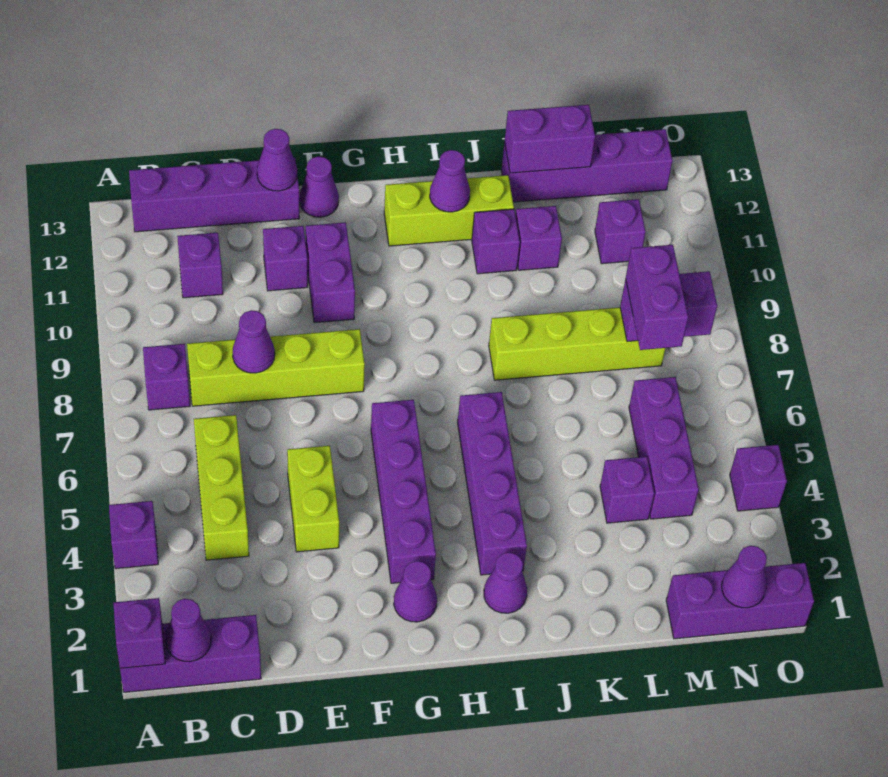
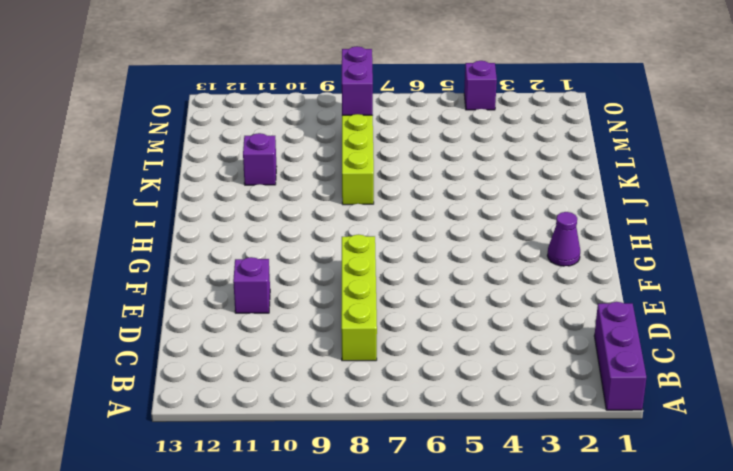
none -> purple brick A4 level 1
none -> purple brick B8 level 1
none -> purple brick B13:E13 level 1
none -> lime brick C4:C6 level 1

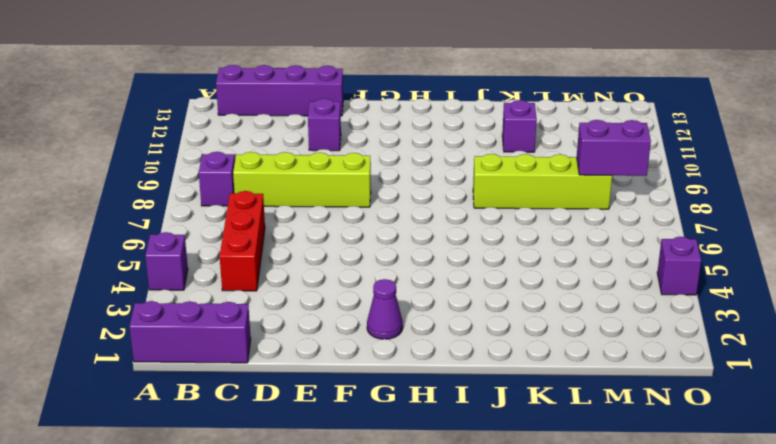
red brick C4:C6 level 1 -> lime brick C4:C6 level 1
none -> purple brick C11 level 1
none -> lime brick E4:E5 level 1
none -> purple brick F10:F11 level 1
none -> purple cone F13 level 1

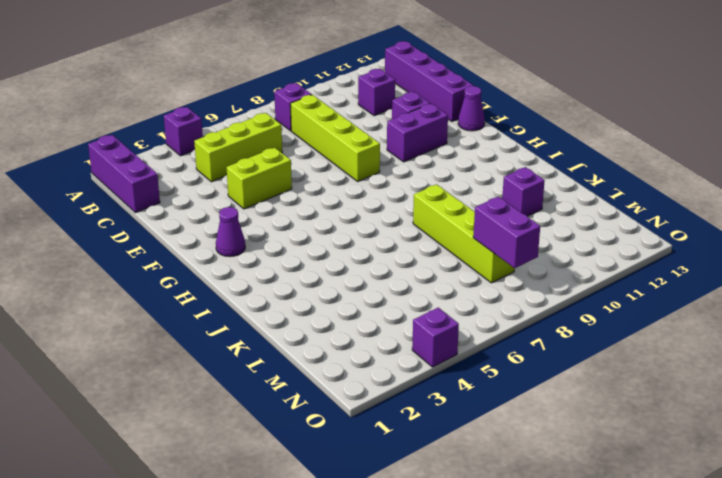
none -> purple brick G3:G6 level 1
none -> lime brick H12:J12 level 1
none -> purple cone I2 level 1
none -> purple brick I3:I6 level 1

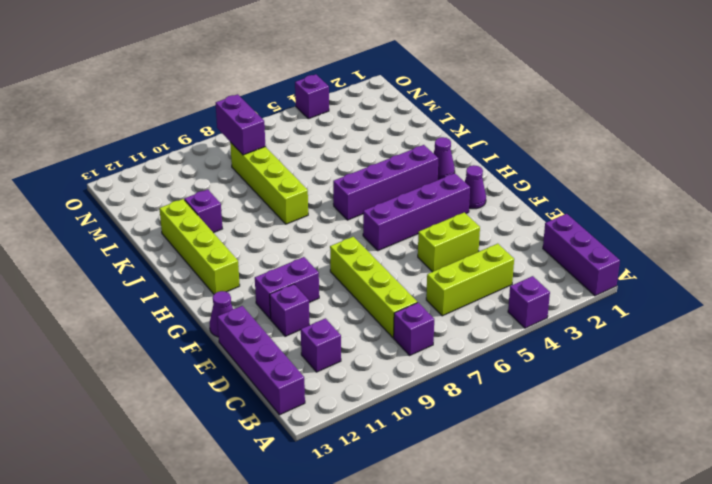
lime brick H12:K12 level 1 -> lime brick H12:J12 level 1
none -> purple brick J11 level 1
none -> purple brick K13:N13 level 1
none -> purple brick L4 level 1
none -> purple brick M1:O1 level 1

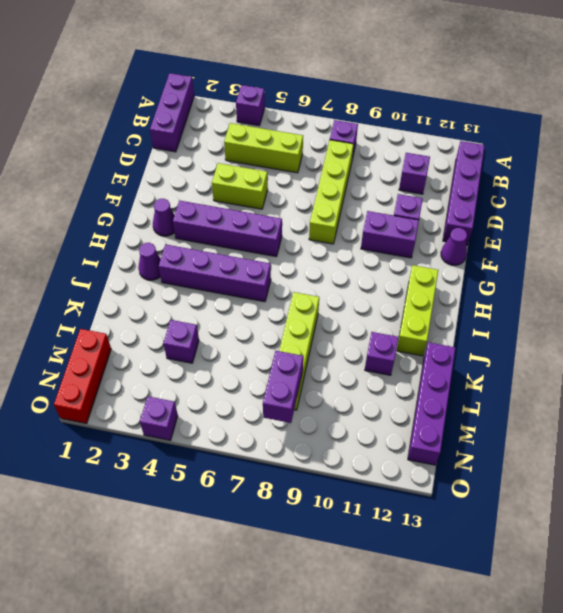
red brick M1:O1 level 1 -> purple brick M1:O1 level 1
none -> purple brick J11 level 1
none -> purple brick M4:M6 level 1
none -> purple brick M11 level 1
none -> purple brick A1 level 2

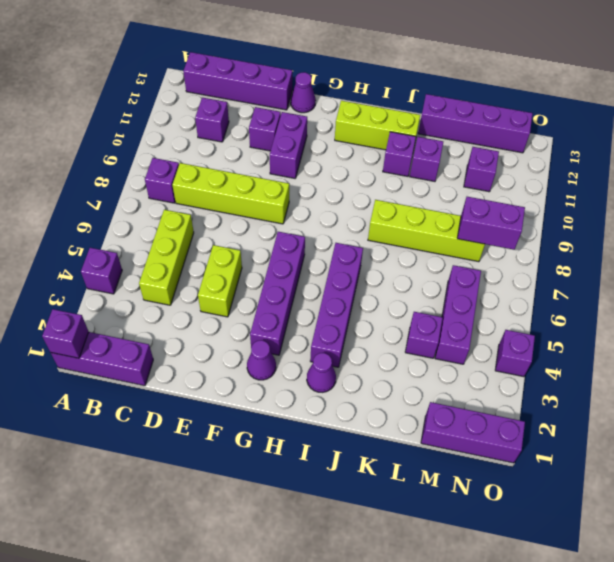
none -> purple cone B1 level 2
none -> purple cone D8 level 2
none -> purple cone E13 level 2
none -> purple cone I12 level 2

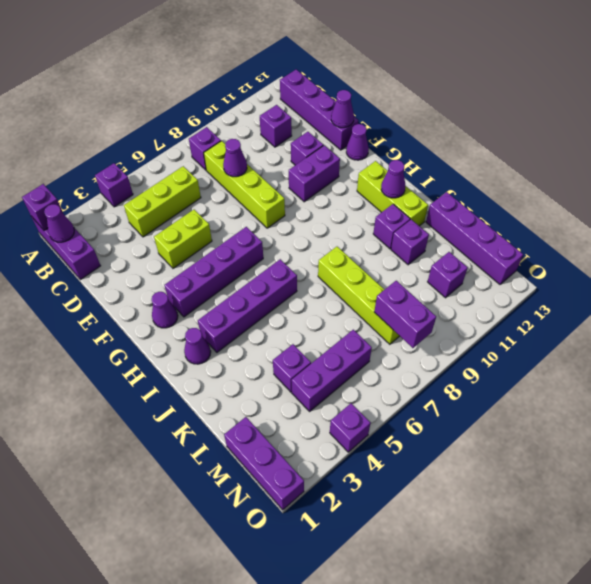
none -> purple brick K13:L13 level 2
none -> purple cone N1 level 2
none -> purple brick M7:M8 level 3

